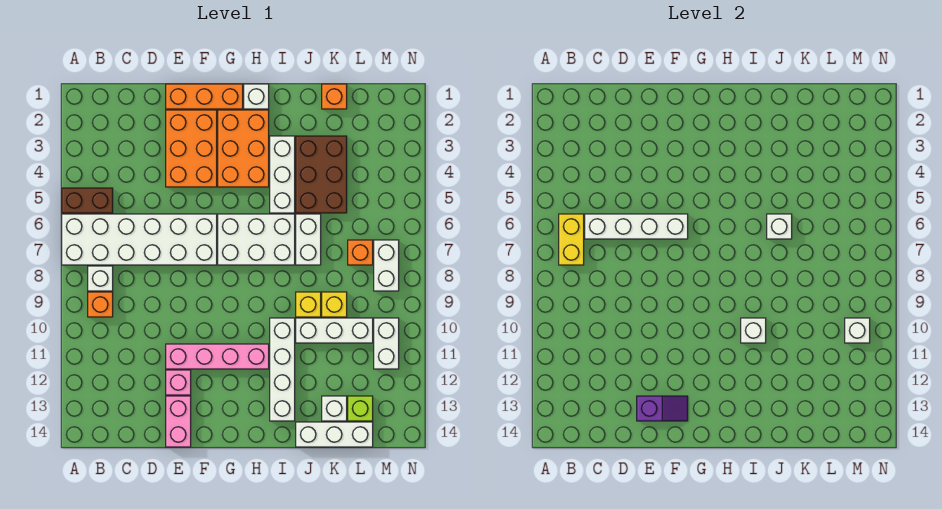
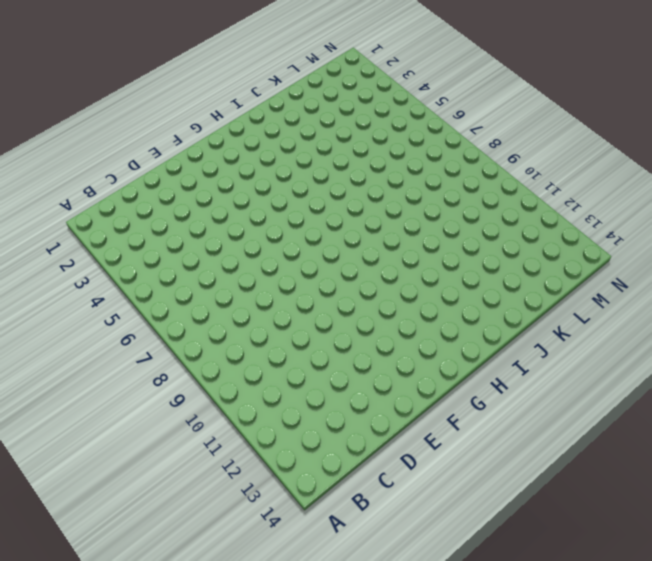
none -> brown brick A5:B5 level 1
none -> white brick A6:F7 level 1
none -> white brick B8 level 1
none -> orange brick B9 level 1

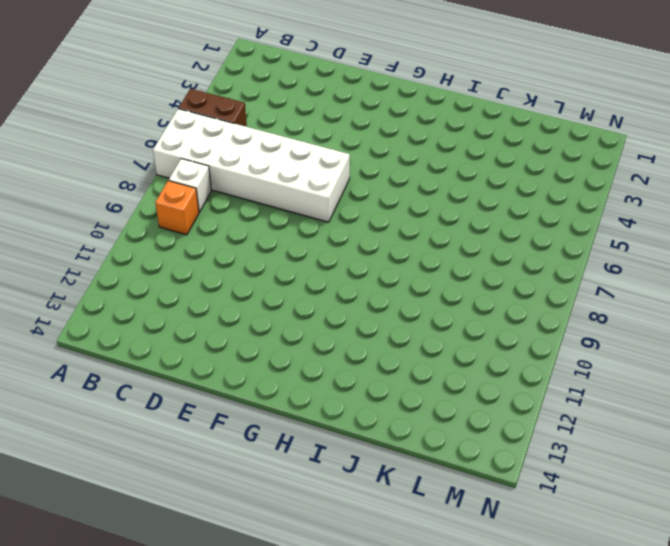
none -> orange brick E1:G1 level 1
none -> orange brick E2:F4 level 1
none -> pink brick E11:H11 level 1
none -> pink brick E12 level 1

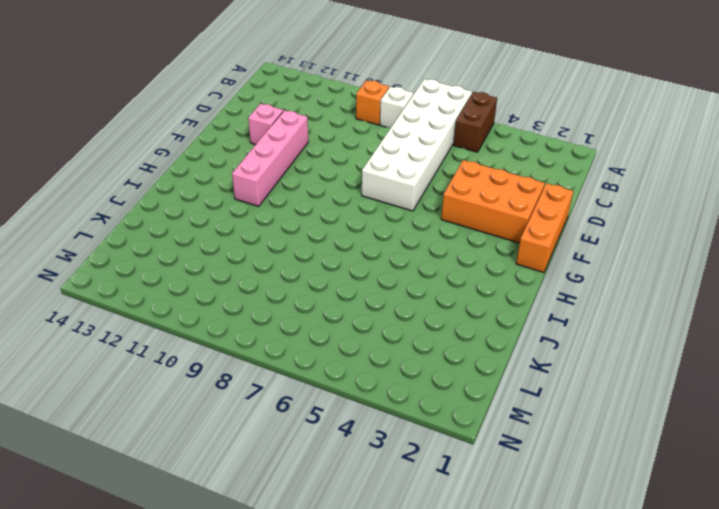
none -> pink brick E13:E14 level 1
none -> orange brick G2:H4 level 1
none -> white brick G6:I7 level 1
none -> white brick H1 level 1

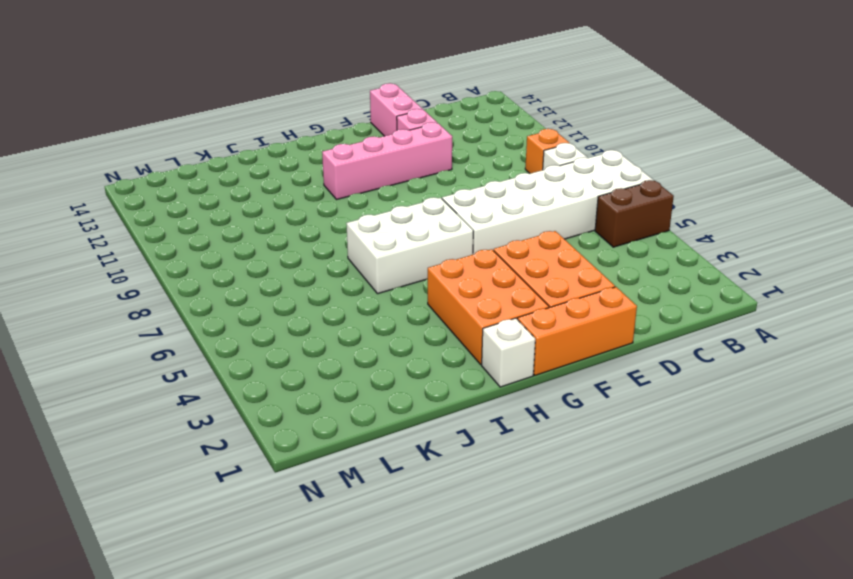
none -> white brick I3:I5 level 1
none -> white brick I10:I13 level 1
none -> brown brick J3:K5 level 1
none -> white brick J6:J7 level 1

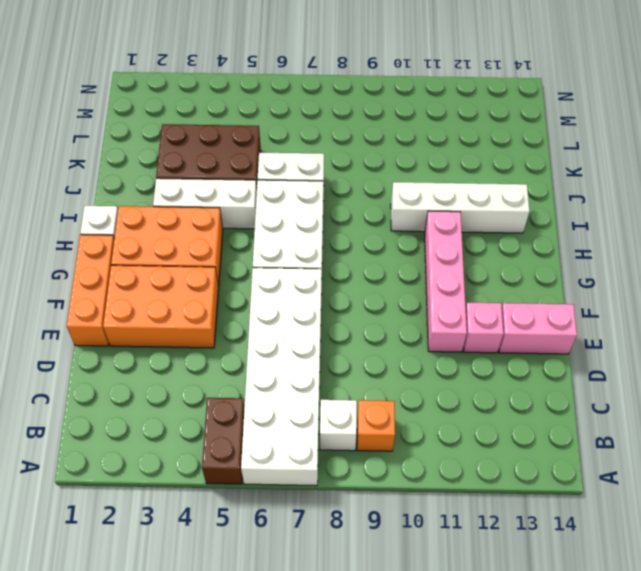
none -> yellow brick J9 level 1
none -> white brick J10:L10 level 1
none -> white brick J14:L14 level 1
none -> orange brick K1 level 1

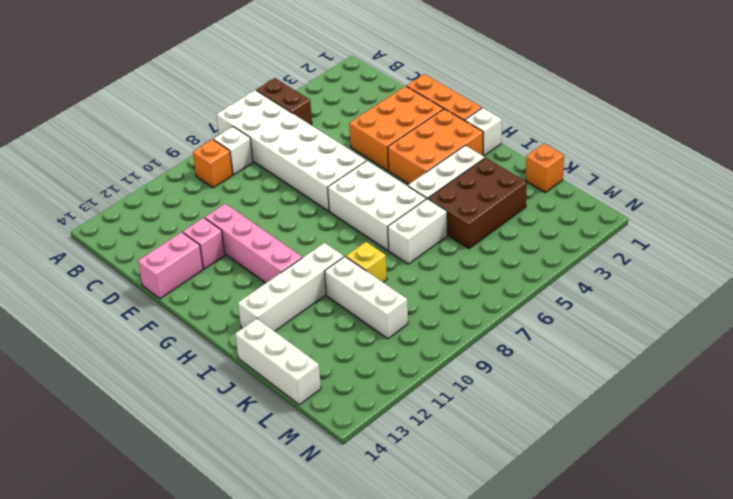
none -> yellow brick K9 level 1
none -> white brick K13 level 1
none -> orange brick L7 level 1
none -> lime brick L13 level 1

